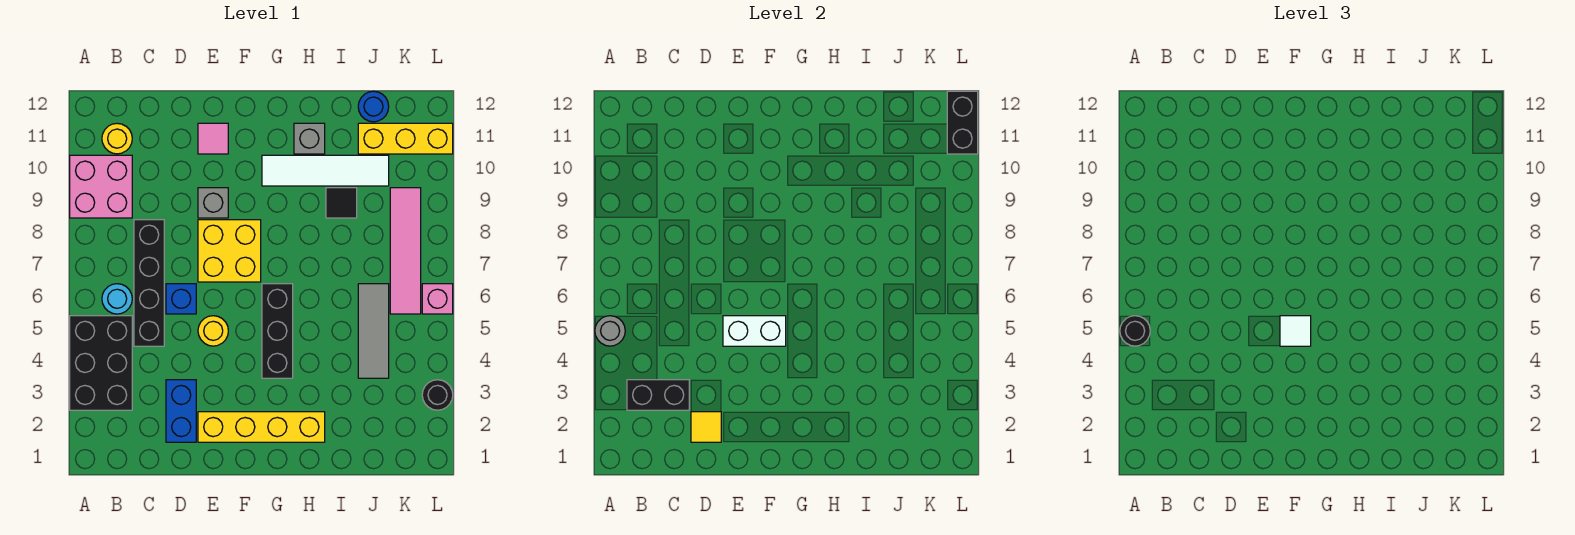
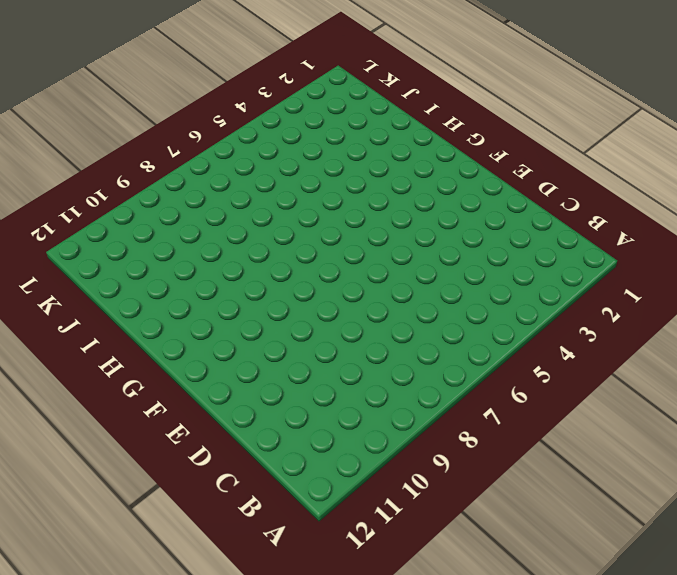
none -> black brick A3:B5 level 1
none -> pink brick A9:B10 level 1
none -> cyan round brick B6 level 1

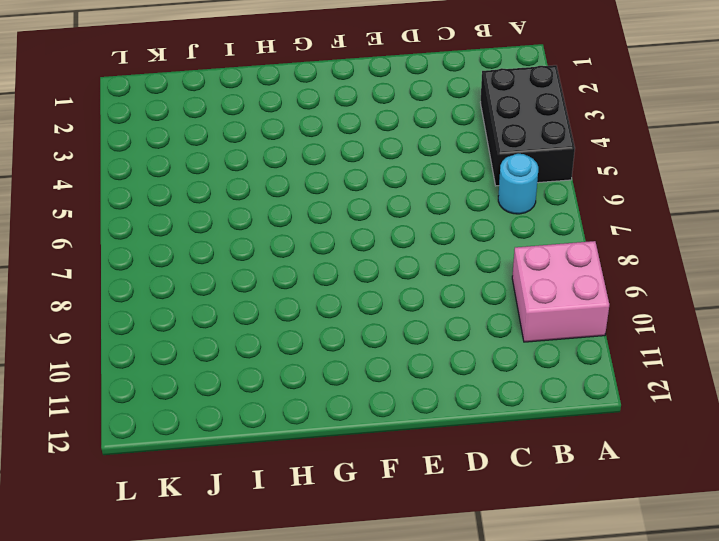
none -> yellow round brick B11 level 1
none -> black brick C5:C8 level 1
none -> blue brick D2:D3 level 1

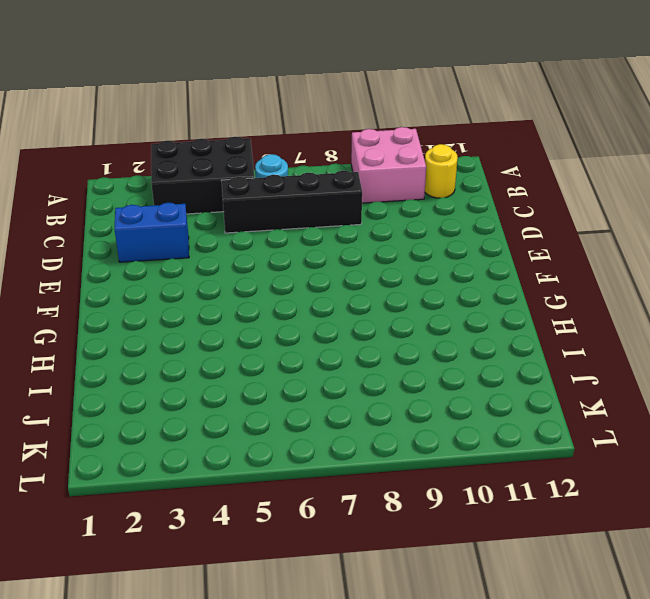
none -> blue brick D6 level 1
none -> yellow brick E2:H2 level 1
none -> yellow round brick E5 level 1

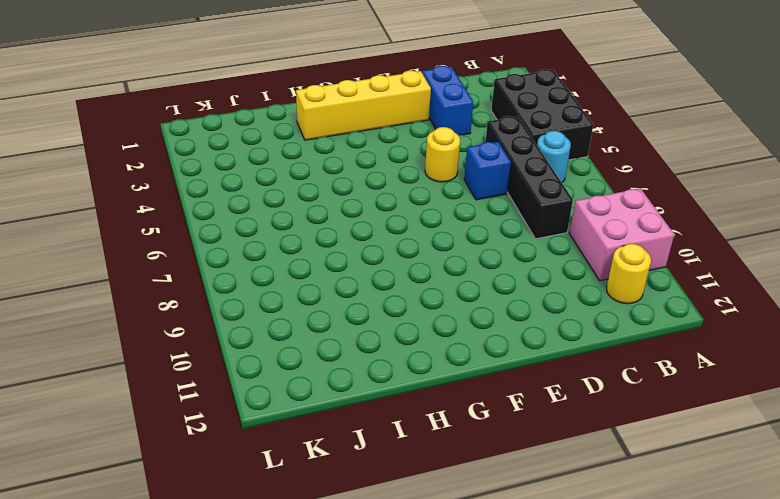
none -> yellow brick E7:F8 level 1
none -> grey brick E9 level 1
none -> pink tile E11 level 1

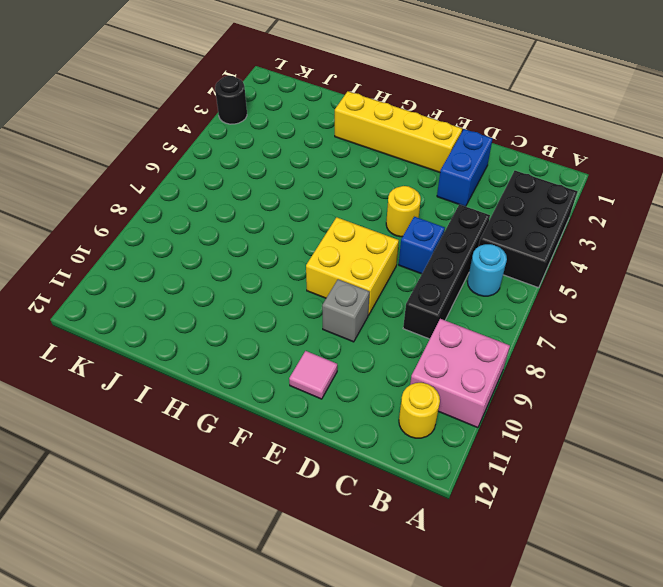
none -> black brick G4:G6 level 1
none -> white tile G10:J10 level 1
none -> grey brick H11 level 1

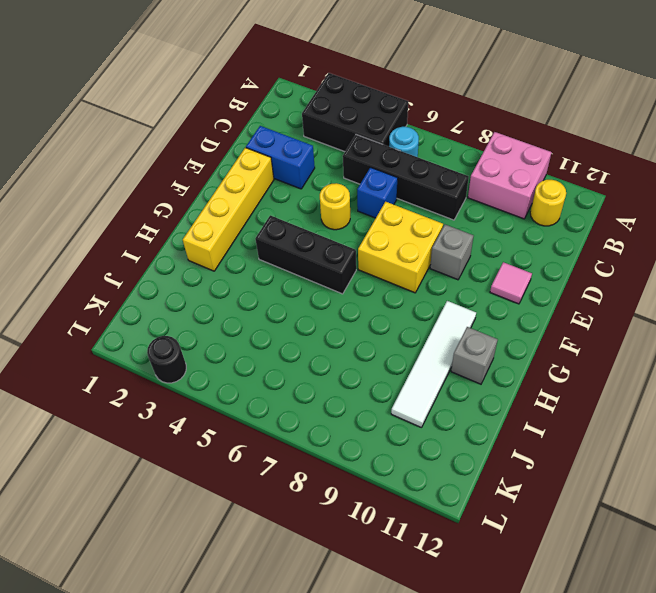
none -> black tile I9 level 1
none -> grey tile J4:J6 level 1
none -> yellow brick J11:L11 level 1

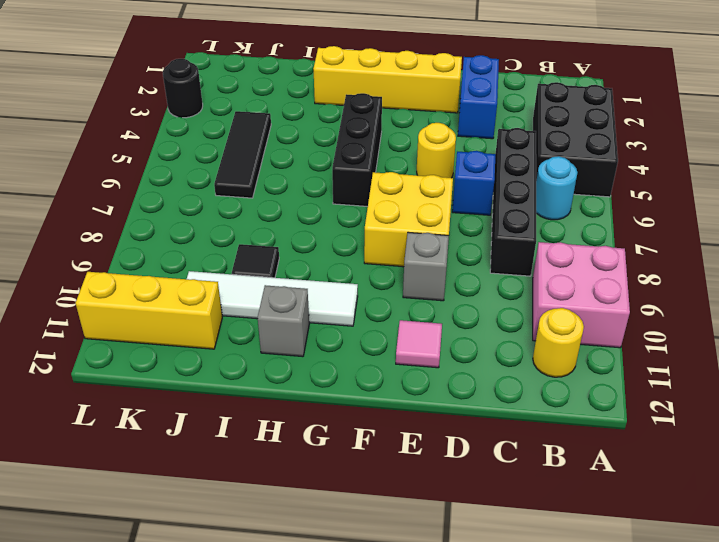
black tile J4:J6 level 1 -> grey tile J4:J6 level 1
none -> blue round brick J12 level 1
none -> pink tile K6:K9 level 1
none -> pink brick L6 level 1

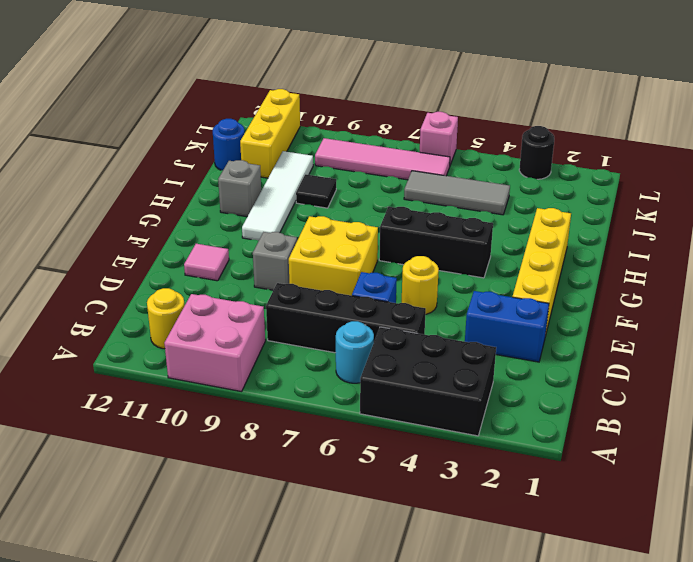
none -> grey round brick A5 level 2
none -> black brick B3:C3 level 2
none -> yellow tile D2 level 2

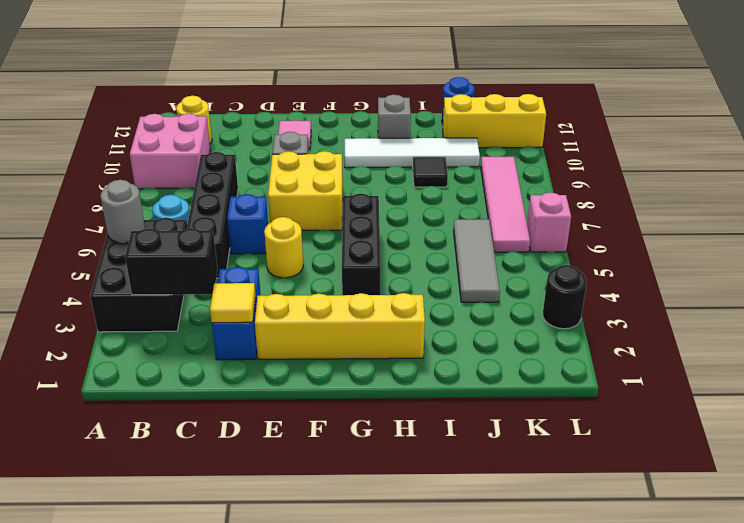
none -> white brick E5:F5 level 2
none -> black brick L11:L12 level 2
none -> black round brick A5 level 3

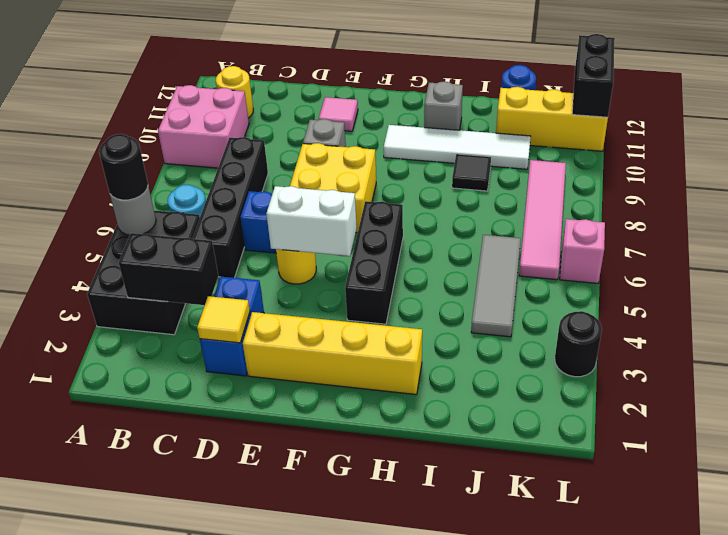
none -> white tile F5 level 3

